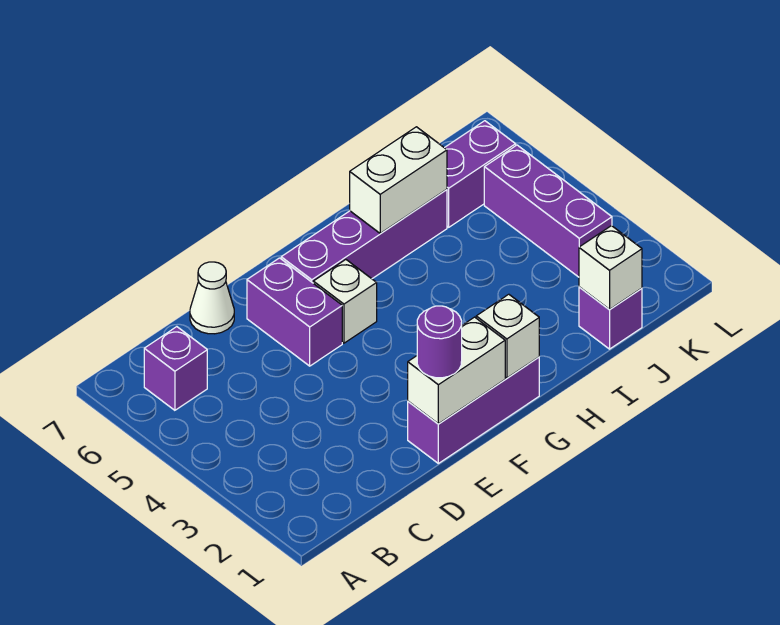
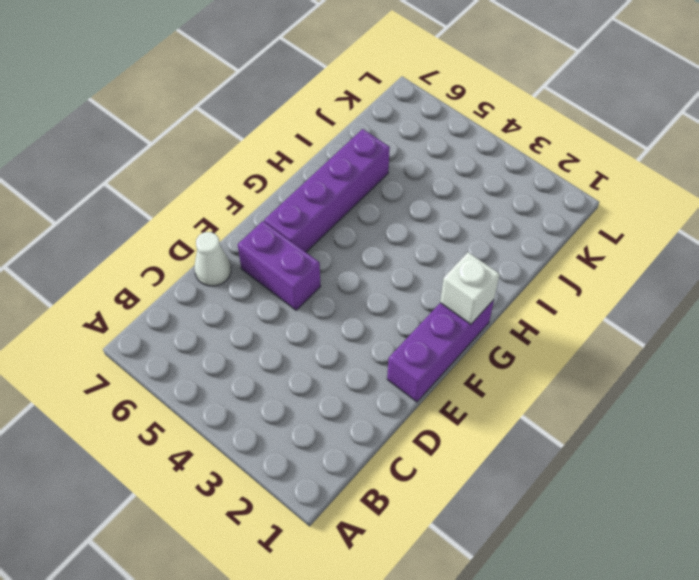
none -> purple brick B6 level 1
none -> white brick F5 level 1
none -> purple brick J1 level 1

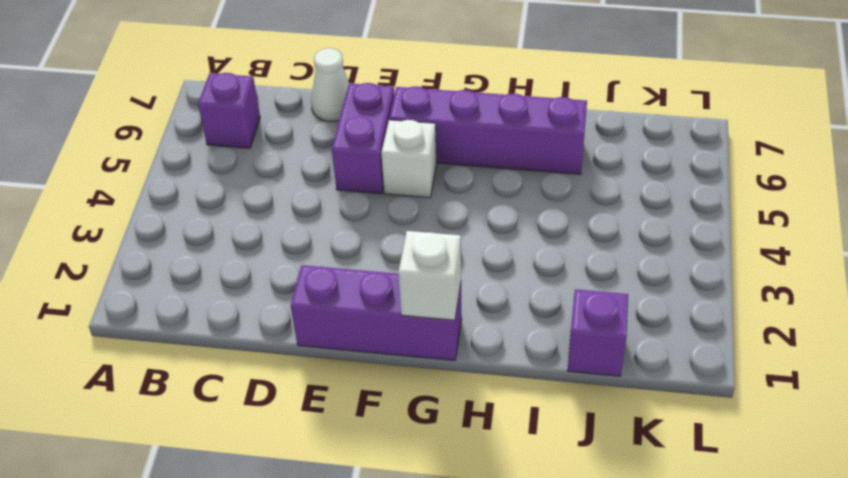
none -> purple brick J6:K6 level 1
none -> purple brick K3:K5 level 1
none -> white brick E1:F1 level 2

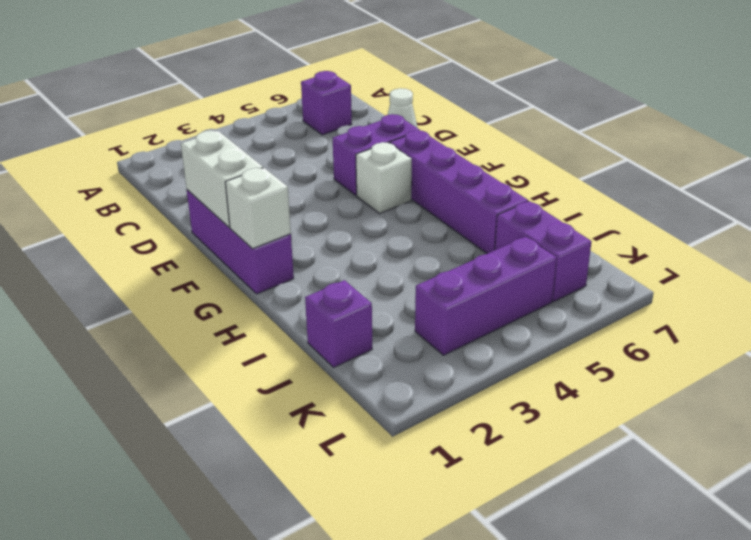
none -> white brick H6:I6 level 2
none -> white brick J1 level 2
none -> purple round brick E1 level 3

